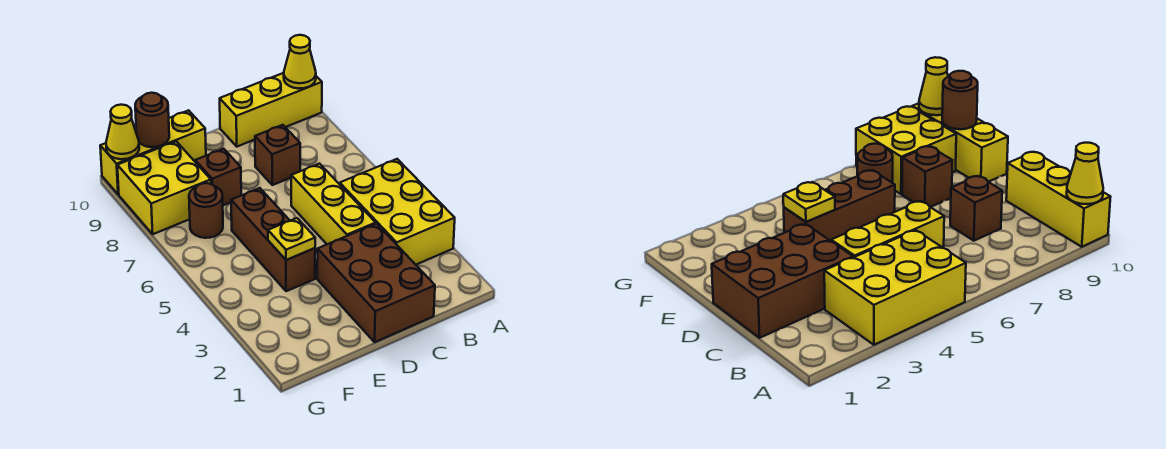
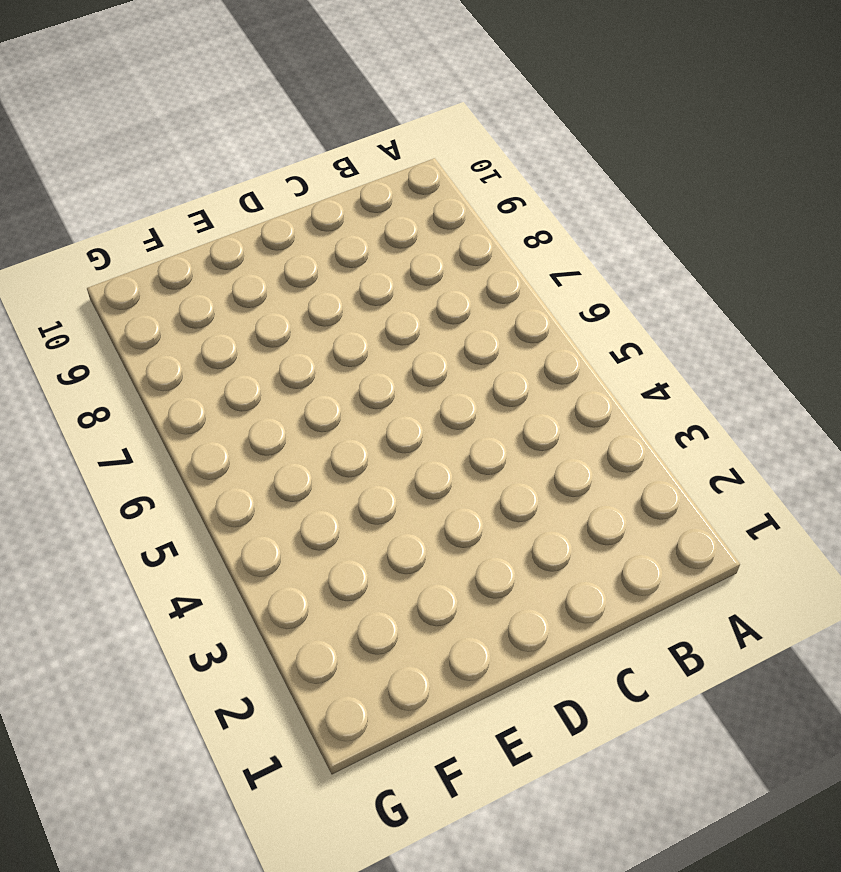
none -> yellow brick A3:B5 level 1
none -> yellow brick A10:C10 level 1
none -> brown brick C1:D3 level 1

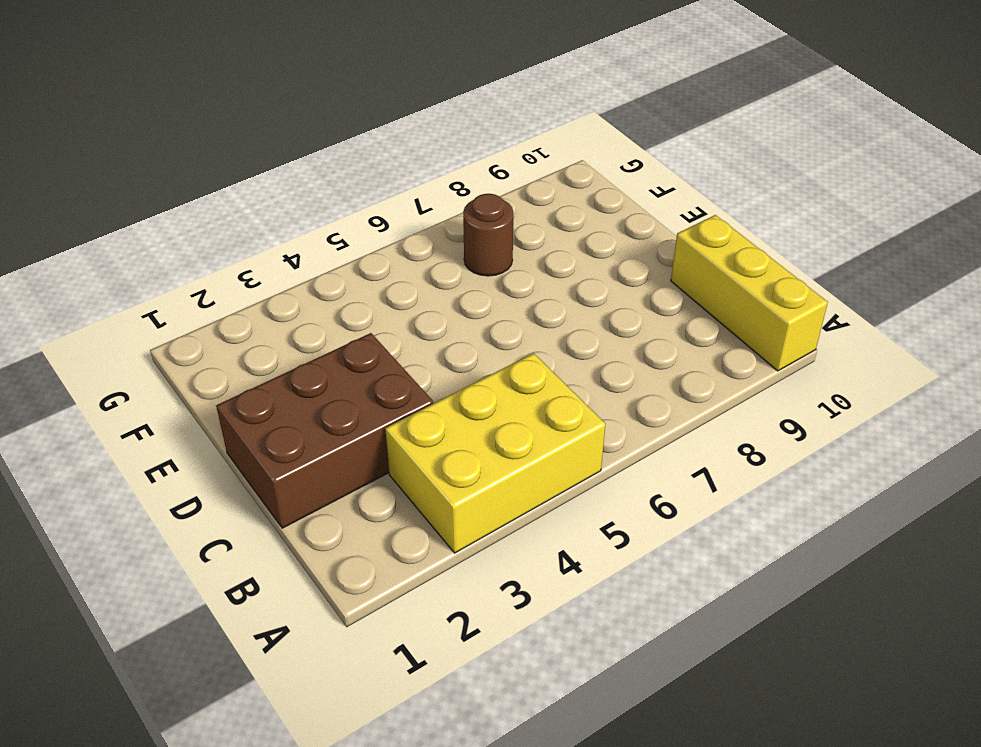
none -> yellow brick C4:C6 level 1
none -> brown brick C8 level 1
none -> brown brick E4:E6 level 1

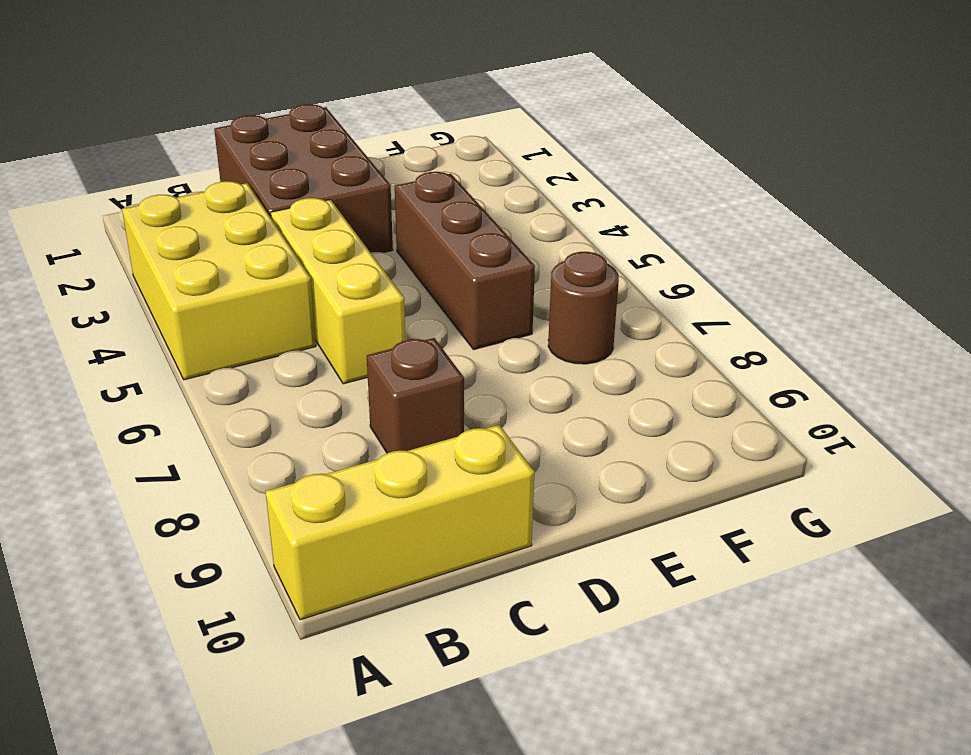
none -> brown brick E8 level 1
none -> yellow brick E10:G10 level 1
none -> yellow brick F8:G9 level 1

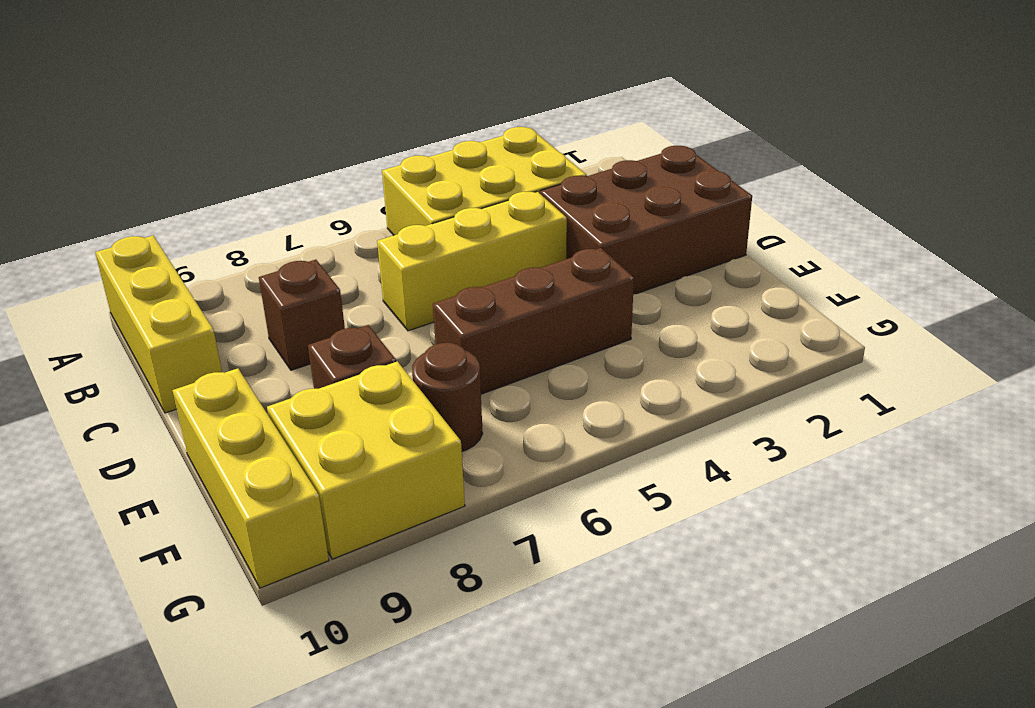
none -> yellow cone A10 level 2
none -> yellow plate E4 level 2
none -> brown round brick F10 level 2

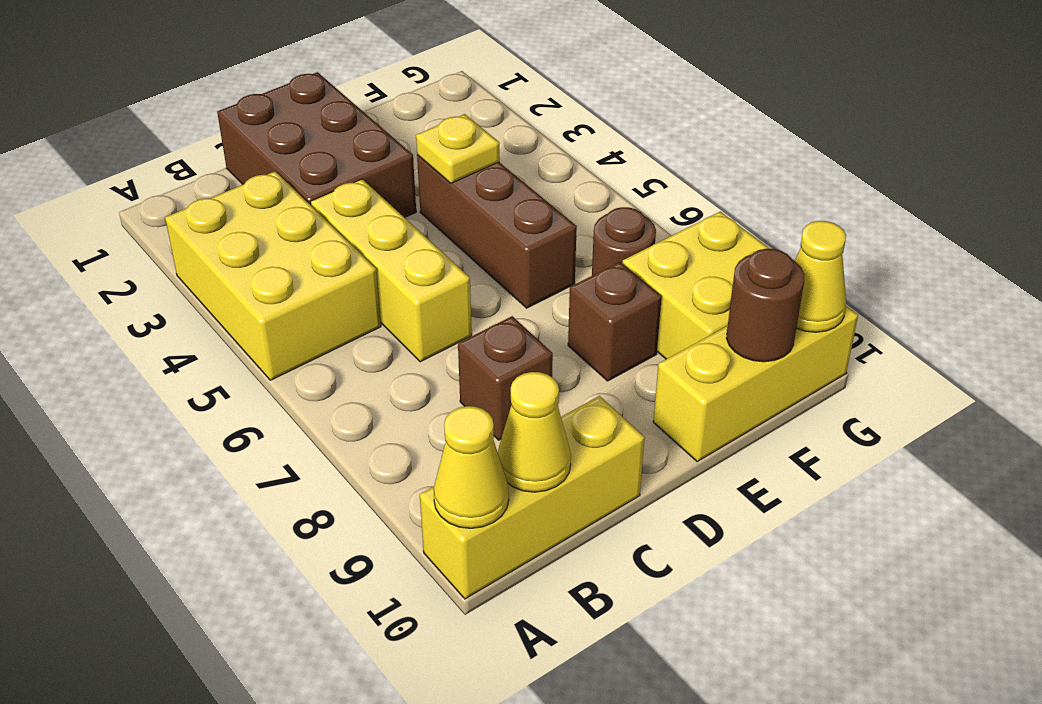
yellow cone B10 level 2 -> none

